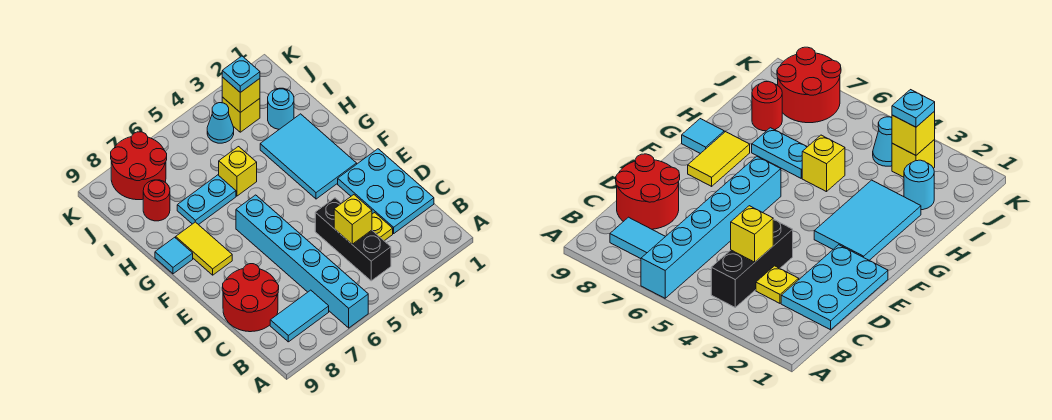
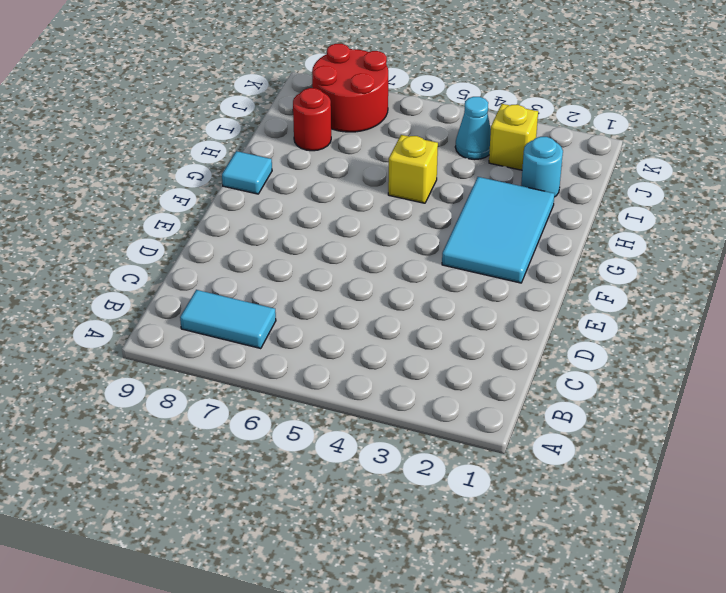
none -> cyan brick A6:F6 level 1
none -> black brick B4:D4 level 1
none -> cyan plate C1:E2 level 1

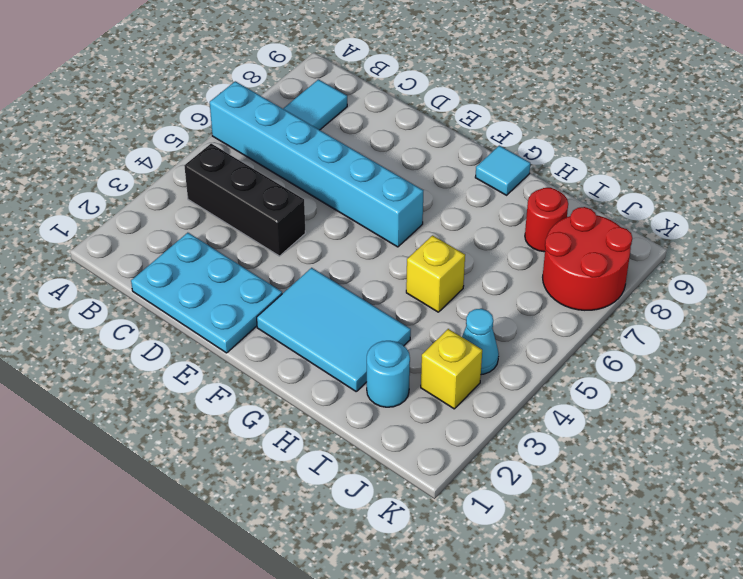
none -> yellow plate C3 level 1
none -> red round brick C8:D9 level 1
none -> yellow tile F8:G8 level 1

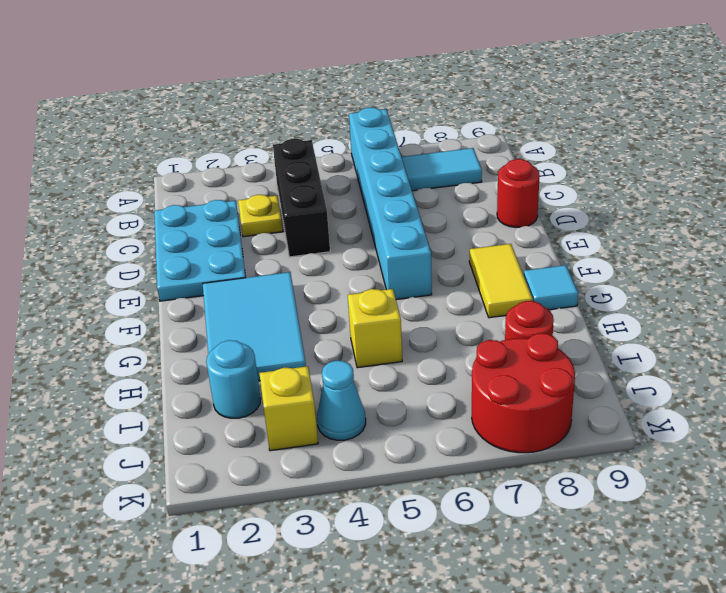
red round brick D9 level 1 -> red round brick C8:D9 level 1
none -> cyan plate H6:H7 level 1
none -> yellow brick C4 level 2
none -> yellow brick J3 level 2

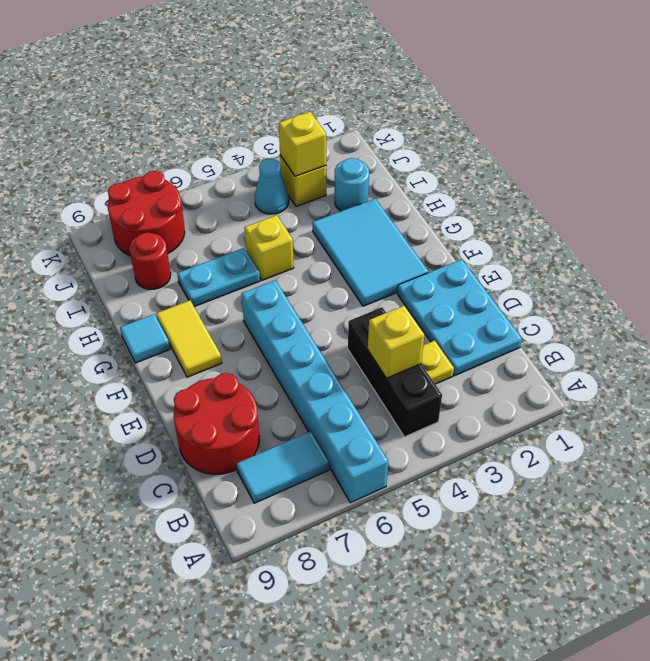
none -> cyan plate J3 level 3

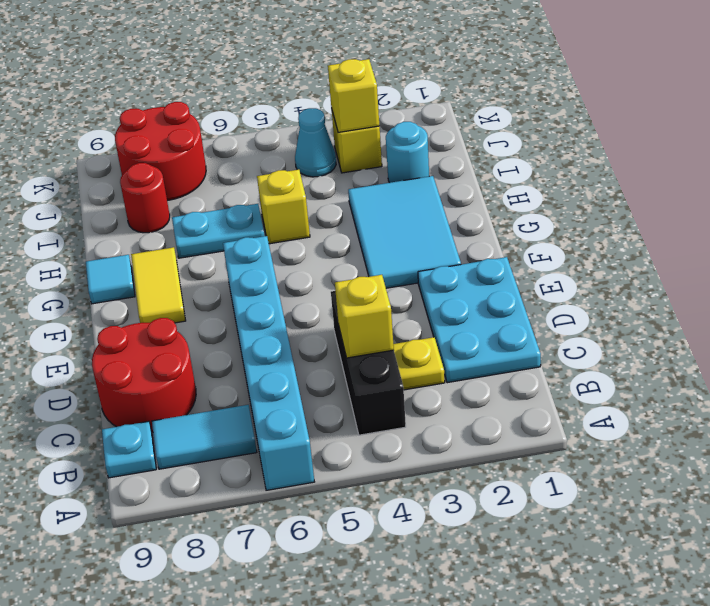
cyan plate B9 level 1 -> cyan plate J3 level 3

